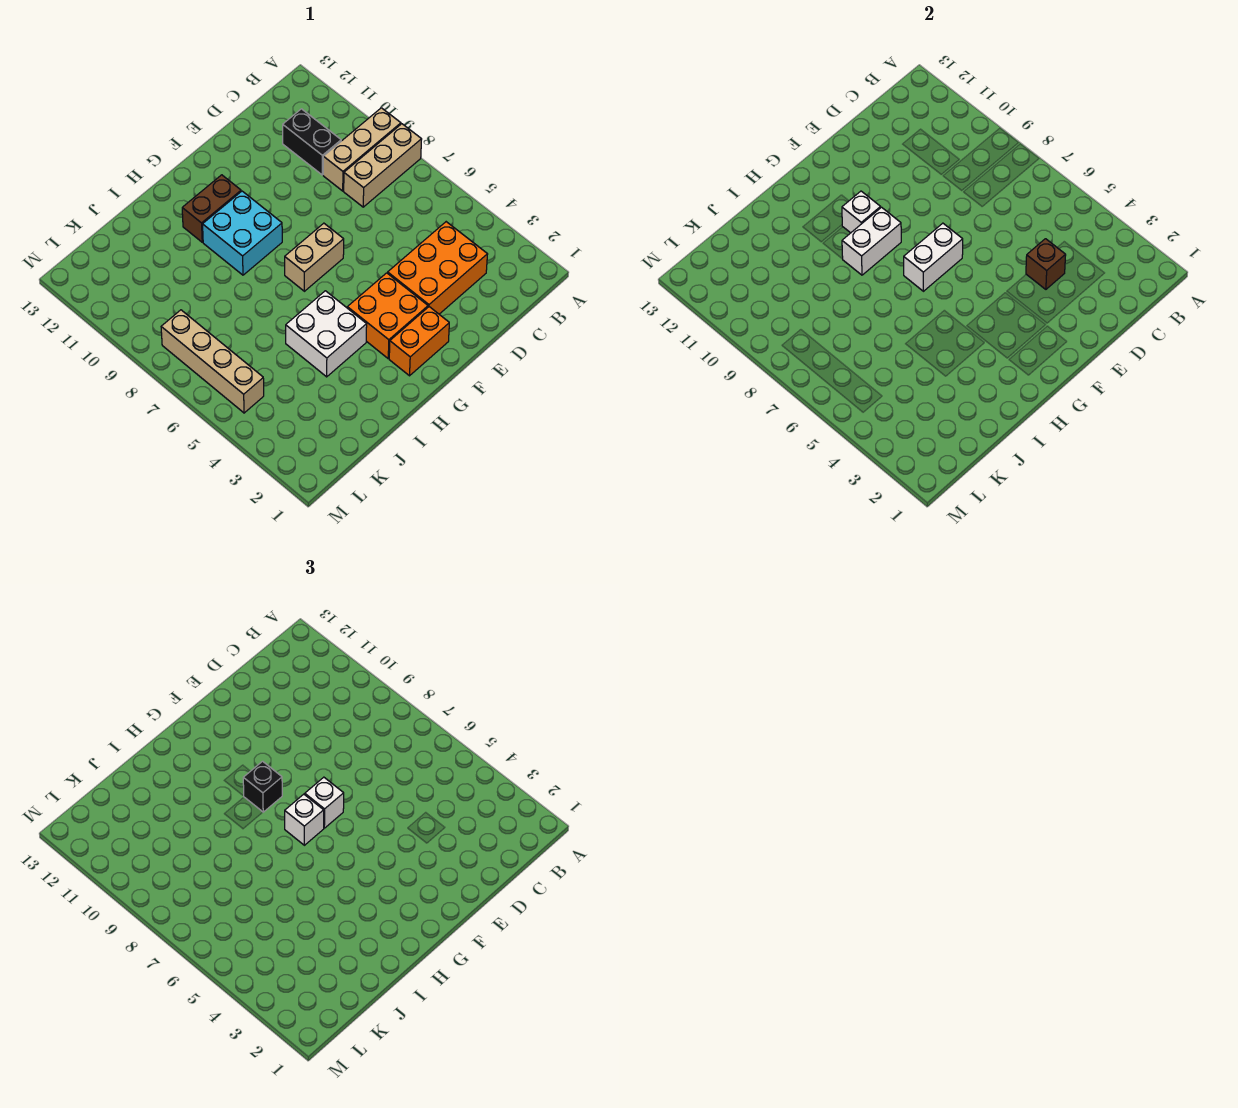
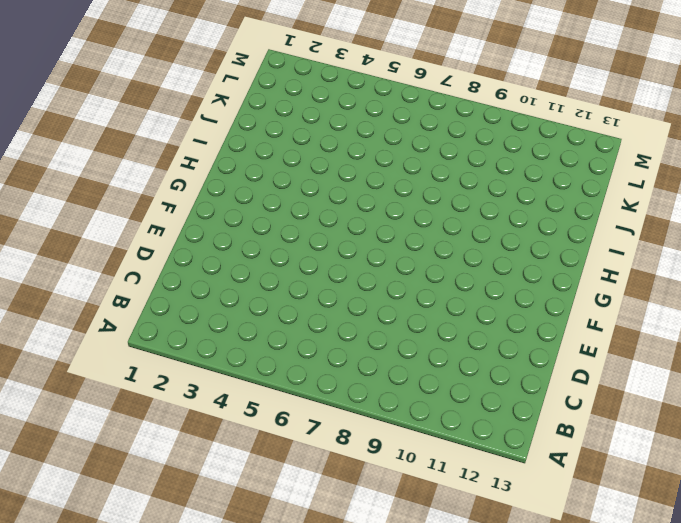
none -> tan brick A8:C8 level 1
none -> tan brick A9:C9 level 1
none -> orange brick C3:E4 level 1

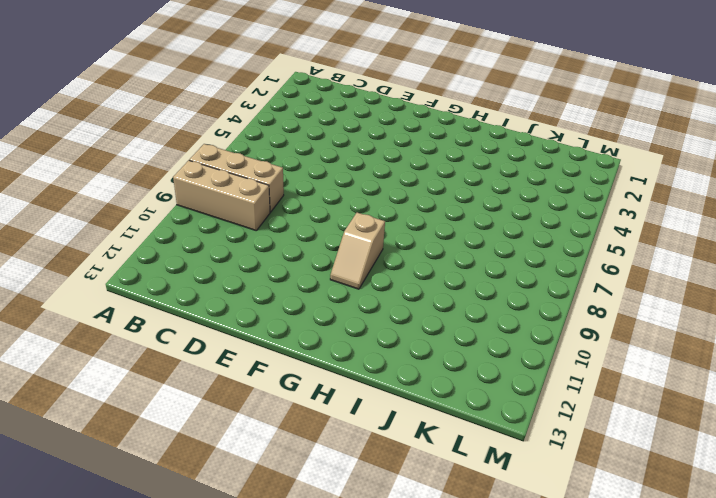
tan slope G9:G10 level 1 top 9 -> cyan brick G9:H10 level 1
none -> orange brick C3:E4 level 1
none -> black brick C10:C11 level 1
none -> orange brick F2:G2 level 1

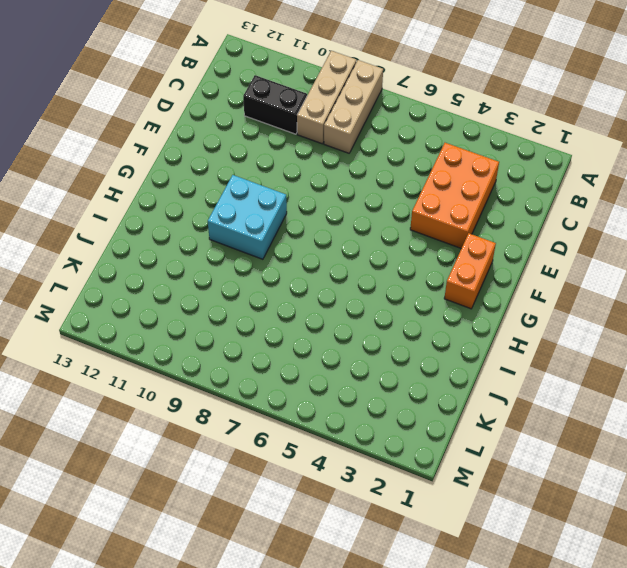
none -> orange brick F3:G4 level 1
none -> tan brick F7:G7 level 1
none -> brown brick G11:H11 level 1

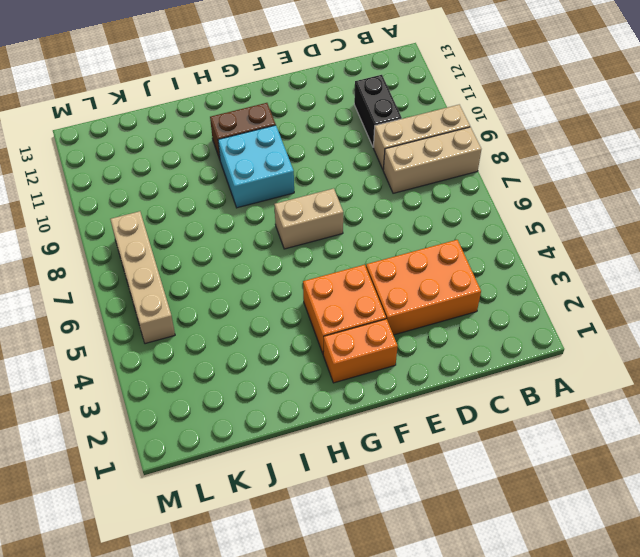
none -> white brick H4:I5 level 1
none -> brown brick D4 level 2
none -> white brick F7:G7 level 2

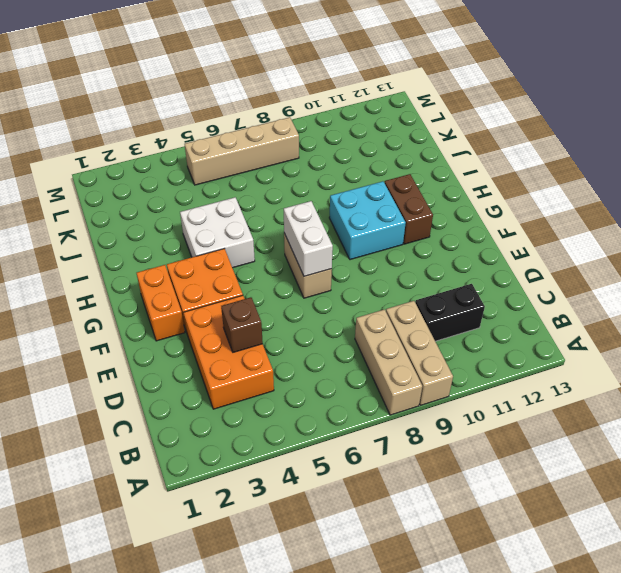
none -> white brick G9:H9 level 2
none -> white brick G10 level 2
none -> white brick F7 level 3

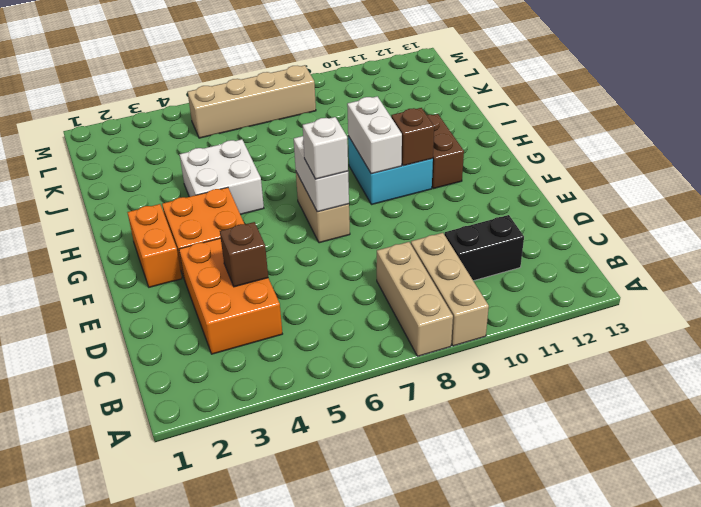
brown brick G10 level 2 -> white brick G10 level 2
none -> white brick G7 level 3
none -> black brick G9 level 3

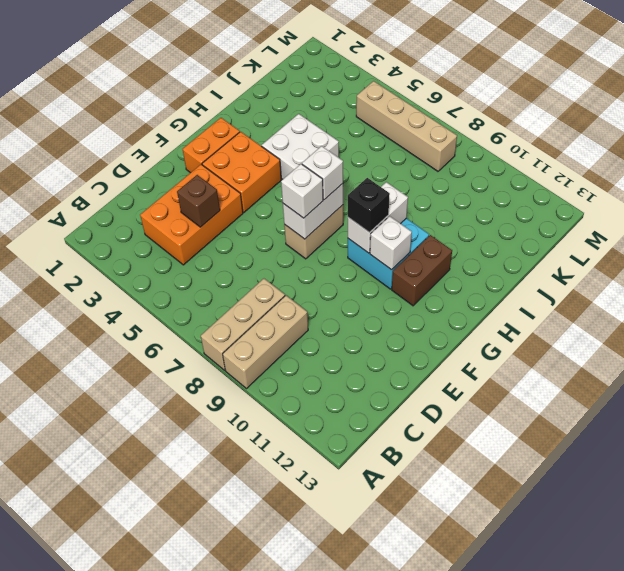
none -> black brick C10:C11 level 1

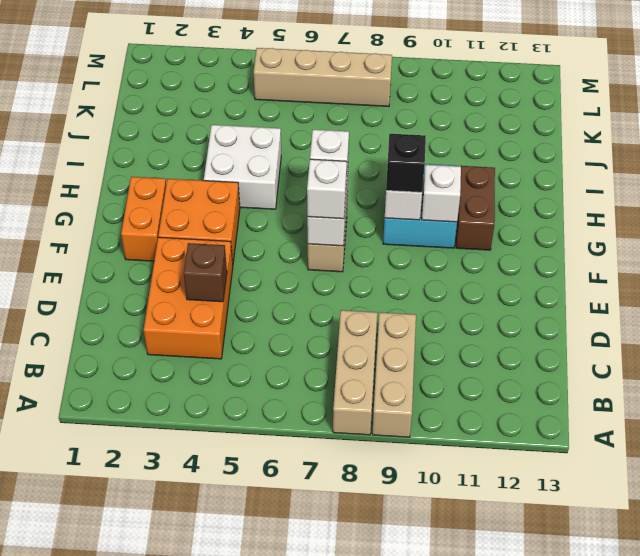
none -> black brick C10:C11 level 1

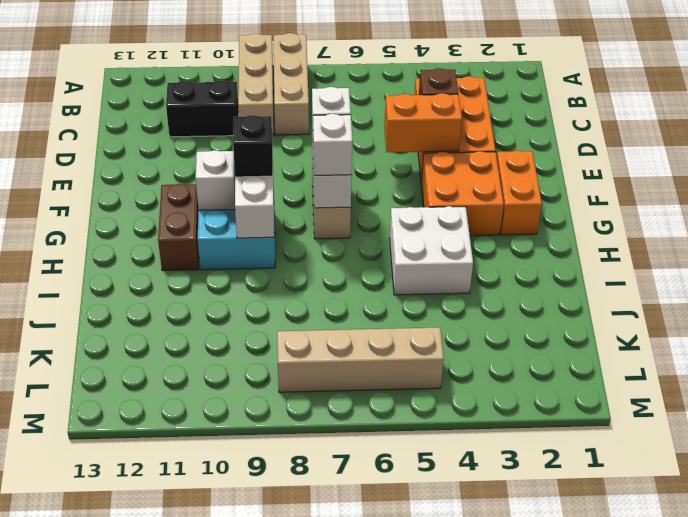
orange brick E4:E5 level 2 -> none

